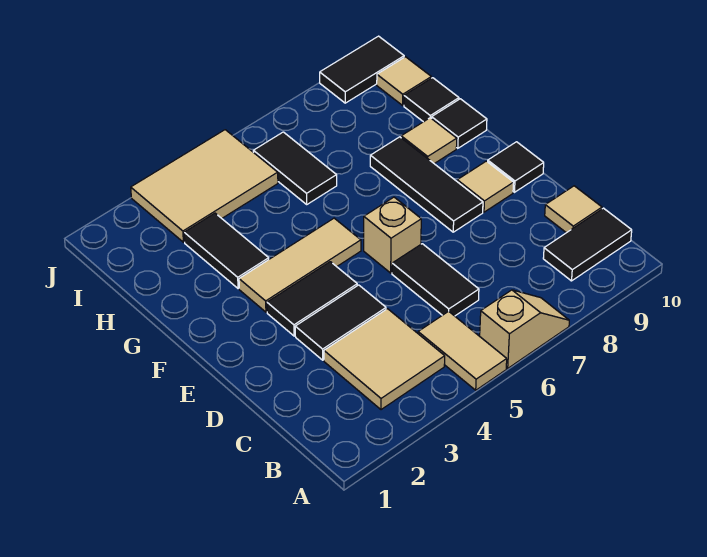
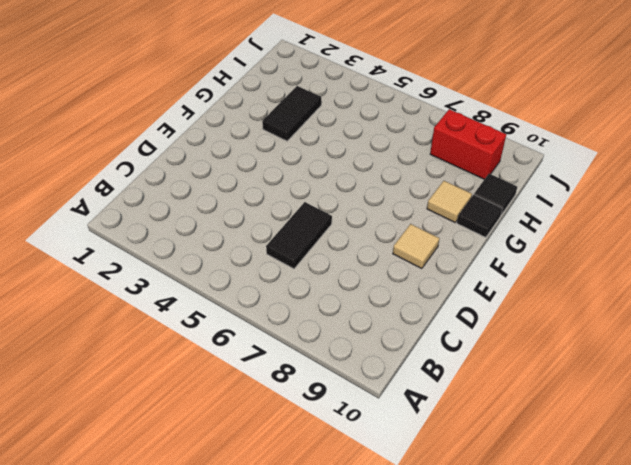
red brick I8:I9 level 1 -> none
none -> tan tile A5:B5 level 1
none -> tan slope A6:A7 level 1 top 6
none -> tan tile B3:C4 level 1

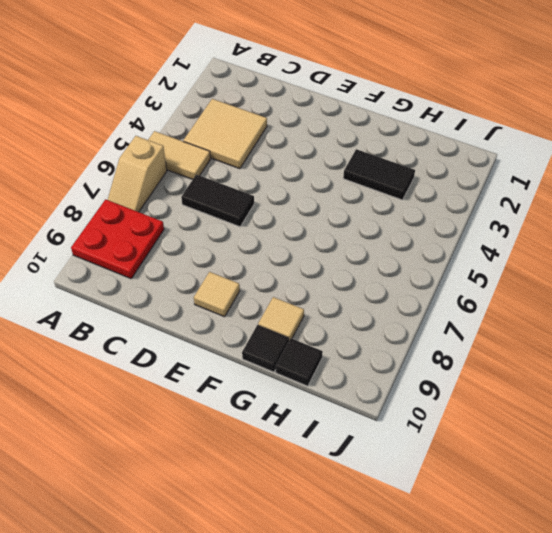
red plate A8:B9 level 1 -> black tile B9:B10 level 1
none -> tan tile C10 level 1
none -> black tile D3:D4 level 1
none -> black tile E3:E4 level 1

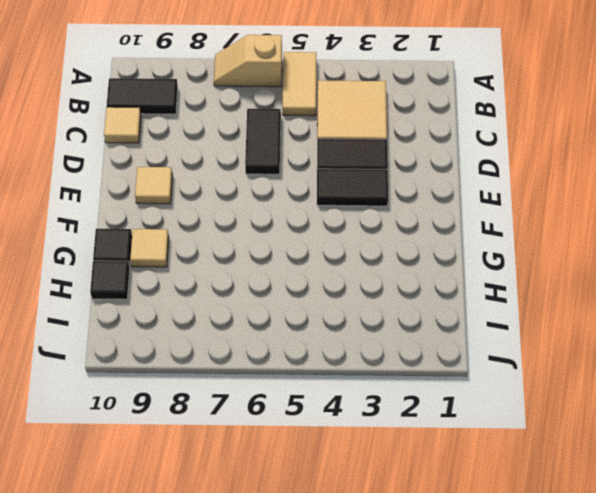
none -> tan brick E6 level 1
none -> black tile E8:G8 level 1
none -> black tile E10 level 1

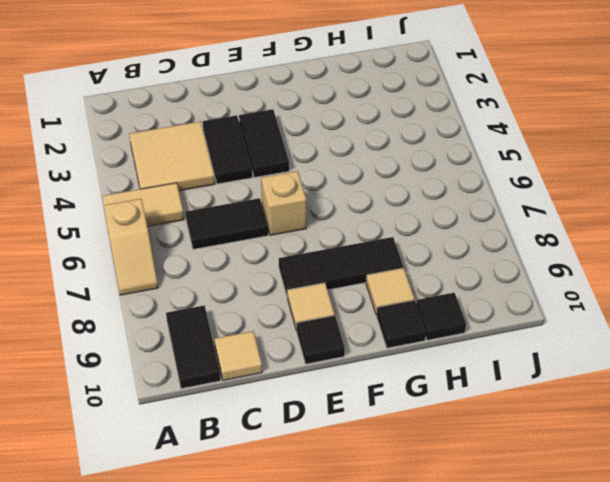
none -> tan tile F3:F5 level 1
none -> black tile G3:H3 level 1
none -> black tile H6:I6 level 1

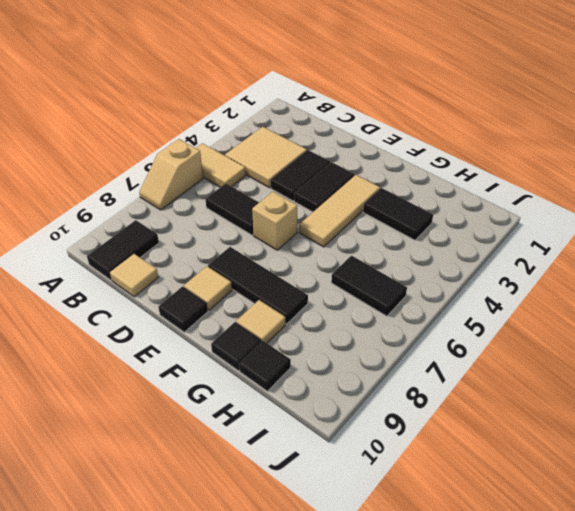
none -> tan tile I3:J5 level 1
none -> tan tile I10 level 1
none -> black tile J9:J10 level 1

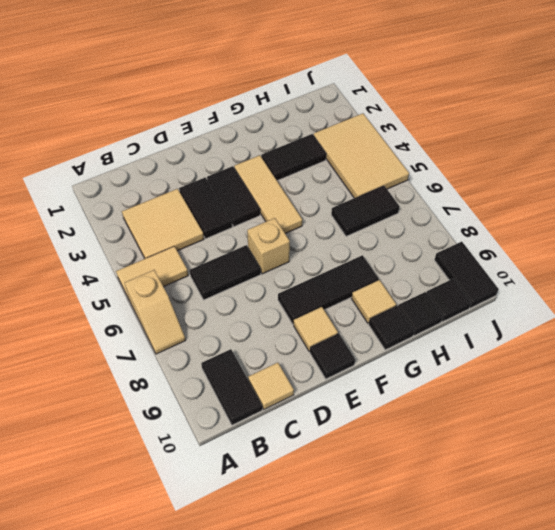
black tile I10 level 1 -> tan tile I10 level 1

